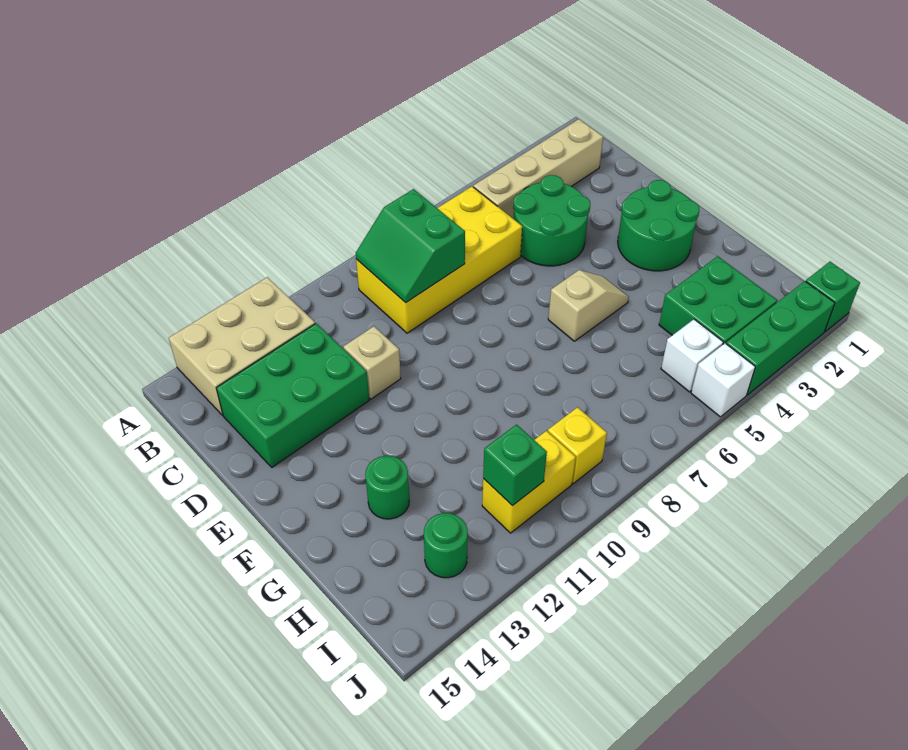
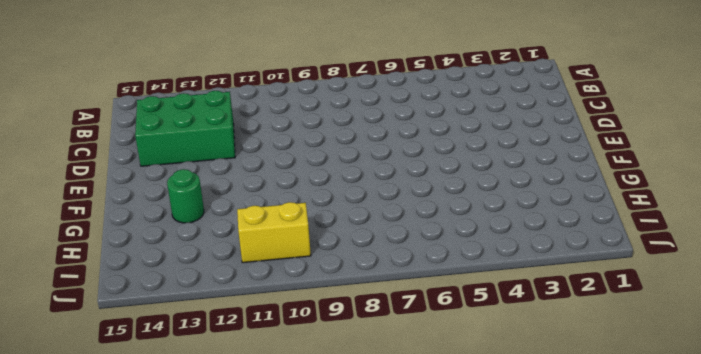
none -> tan brick A12:B14 level 1
none -> tan brick B2:B5 level 1
none -> yellow brick B6:C9 level 1

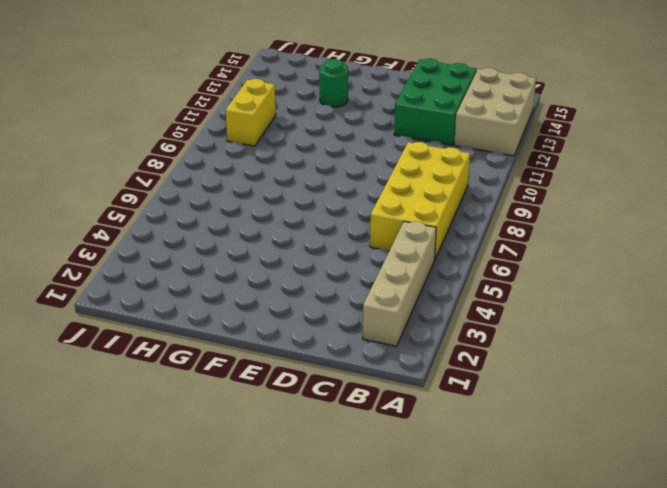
none -> green round brick C4:D5 level 1
none -> tan brick D11 level 1
none -> green round brick E2:F3 level 1

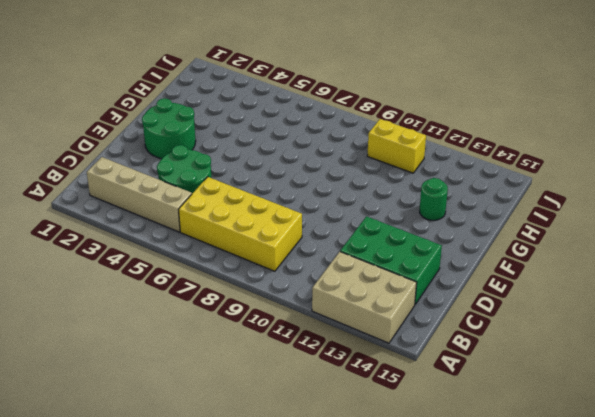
none -> tan brick D11 level 1
none -> tan slope F5:F6 level 1 top 6
none -> green brick H3:I4 level 1

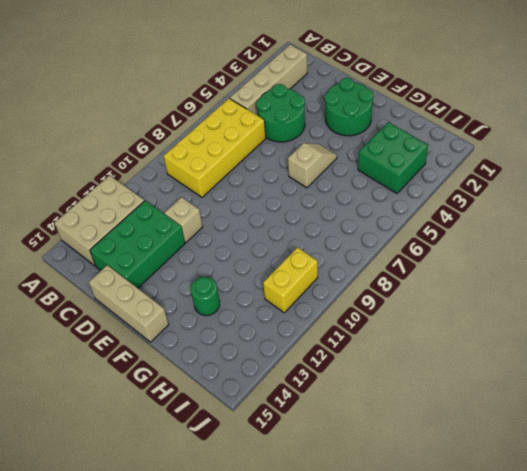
tan brick D15:F15 level 1 -> none
none -> white brick I5 level 1
none -> yellow brick I9 level 1
none -> green round brick I13 level 1

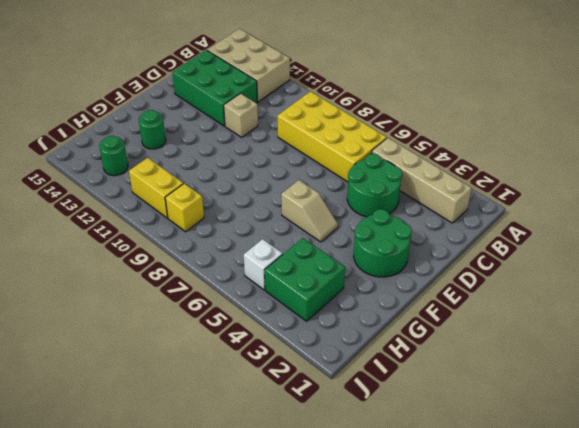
none -> green brick J1 level 1
none -> green brick J2:J4 level 1
none -> white brick J5 level 1

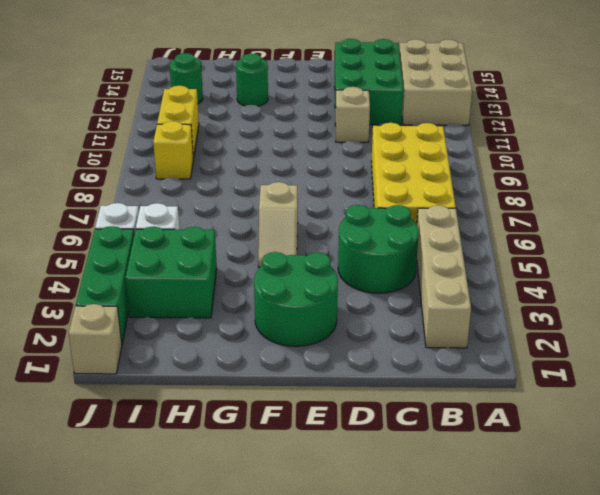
tan brick J1 level 1 -> green brick J1 level 1
none -> green slope B8:C9 level 2 top 8
none -> green brick I11 level 2

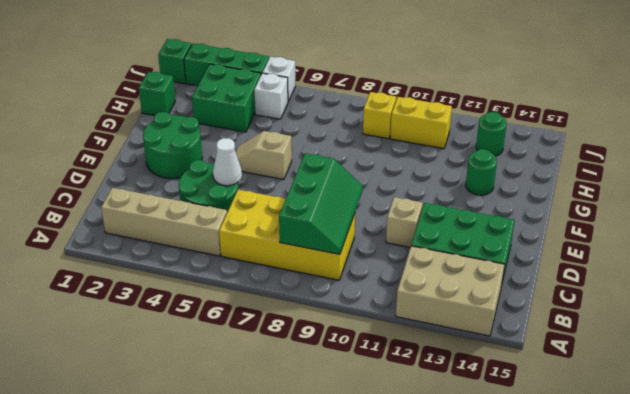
green slope B8:D9 level 2 top 8 -> green slope B8:C9 level 2 top 8
white cone D5 level 2 -> none
green brick H1 level 1 -> green brick I11 level 2

